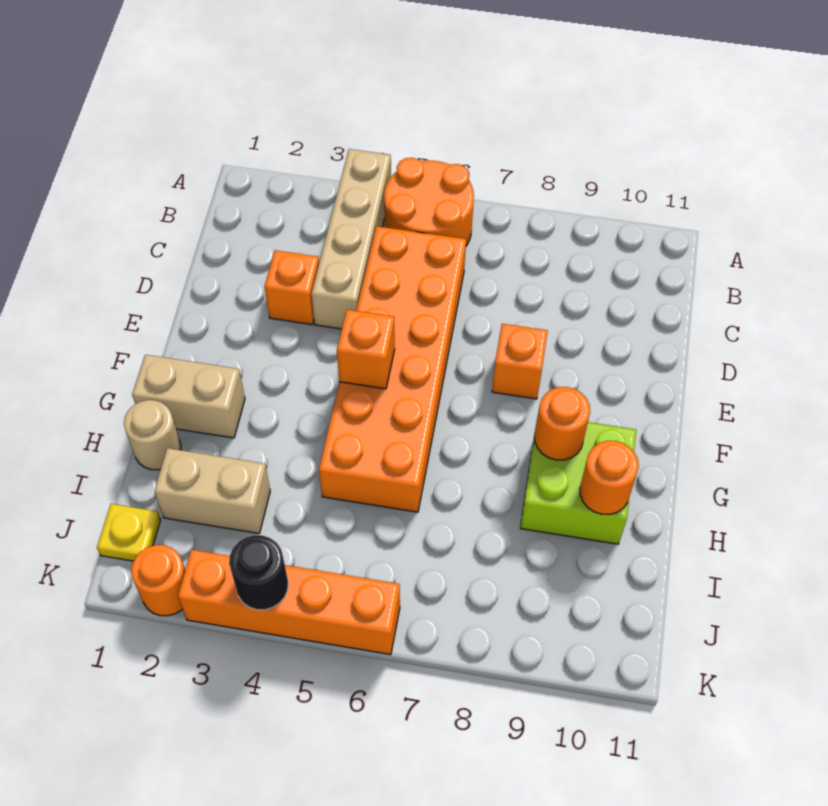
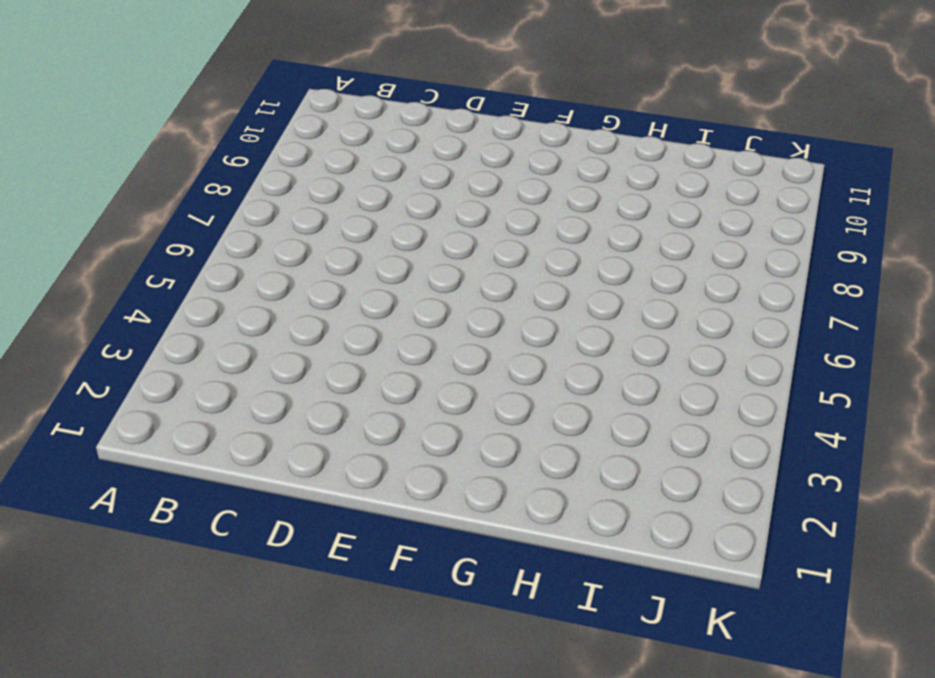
none -> tan brick A4:D4 level 1
none -> orange round brick A5:B6 level 1
none -> orange brick C5:H6 level 1

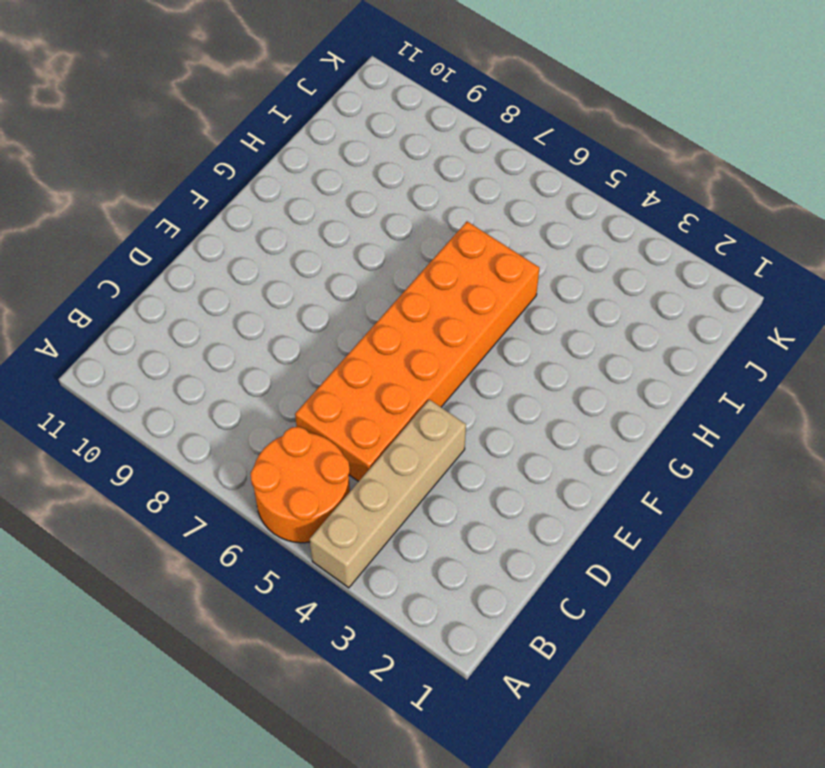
none -> orange brick D3 level 1
none -> orange brick E8 level 1
none -> tan brick G1:G2 level 1

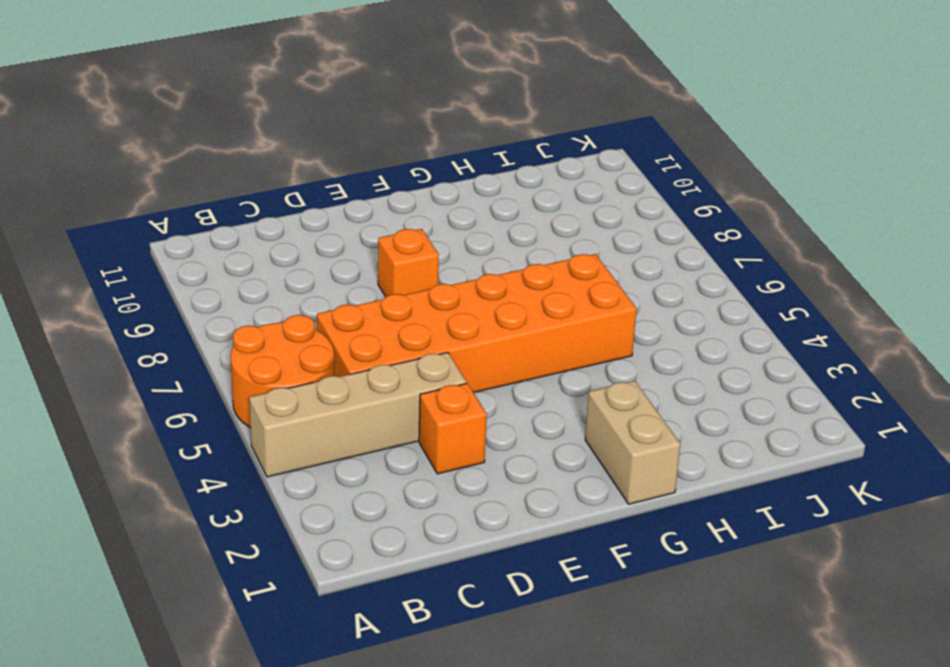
none -> lime brick G9:H10 level 1
none -> tan round brick H1 level 1
none -> tan brick I2:I3 level 1

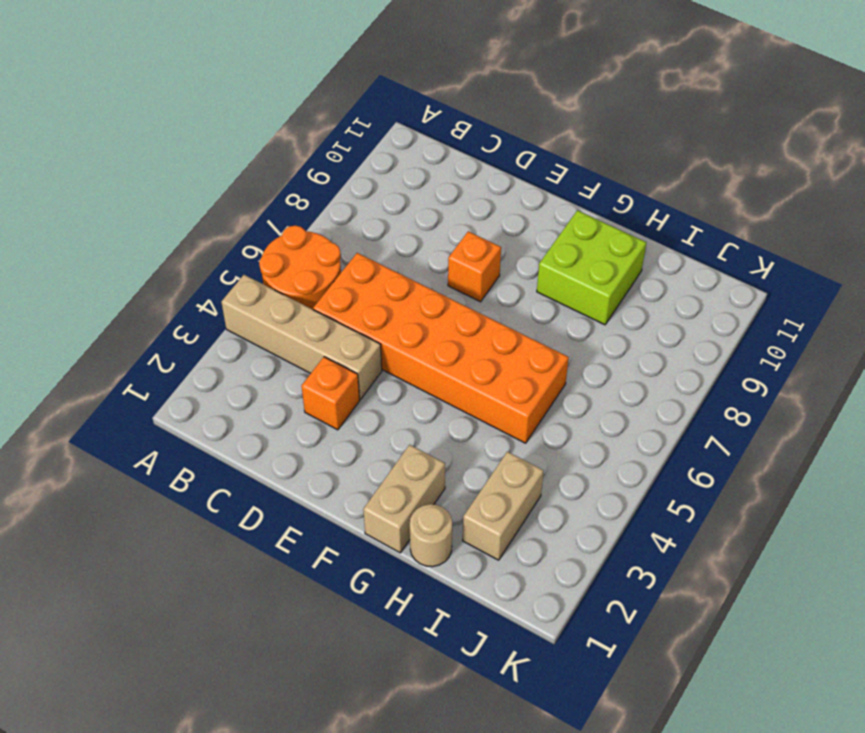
none -> yellow plate J1 level 1
none -> orange round brick K2 level 1
none -> orange brick K3:K6 level 1

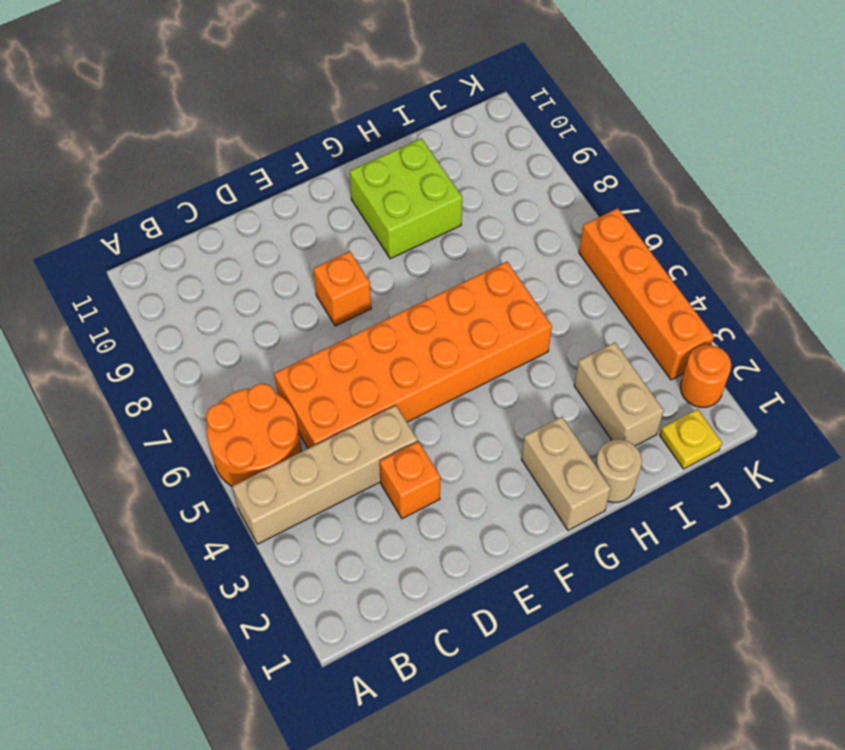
none -> orange brick F5 level 2
none -> orange round brick G9 level 2
none -> orange round brick H10 level 2

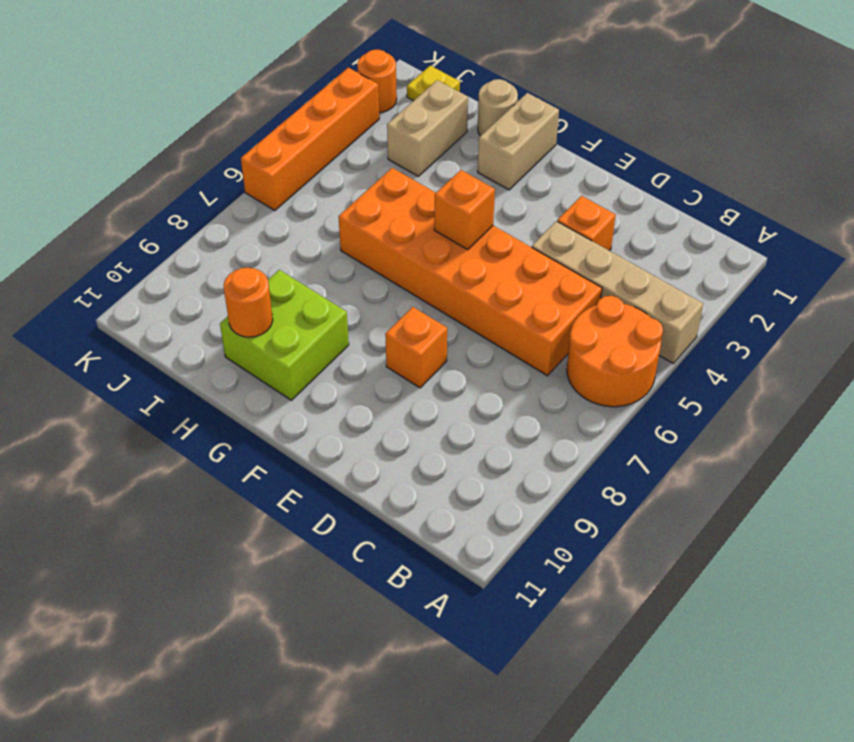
none -> orange round brick G9 level 2
none -> black round brick K4 level 2

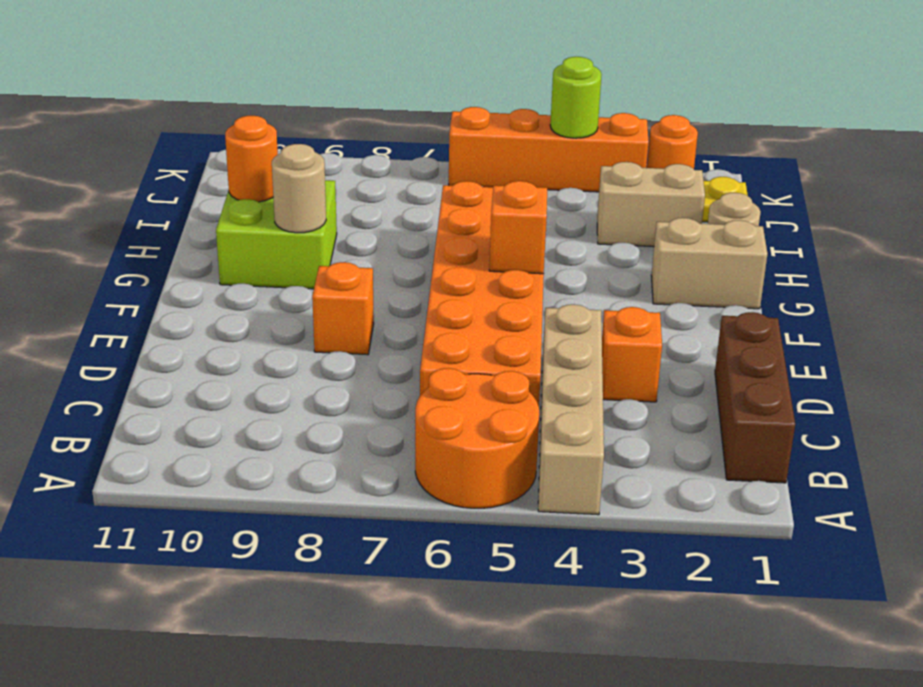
brown brick B1:D1 level 1 -> none
tan round brick G9 level 2 -> orange round brick G9 level 2
lime round brick K4 level 2 -> black round brick K4 level 2

